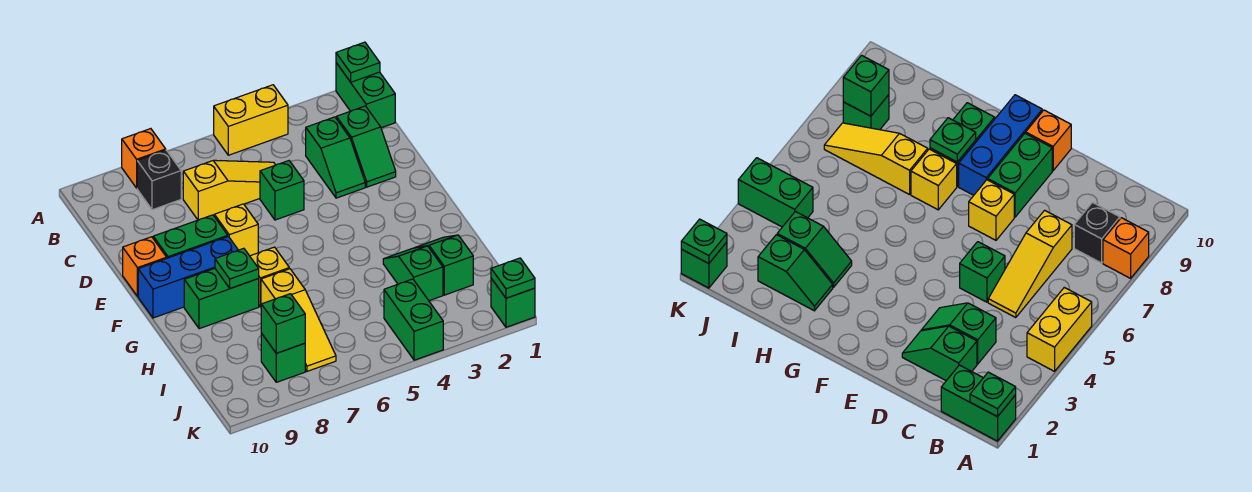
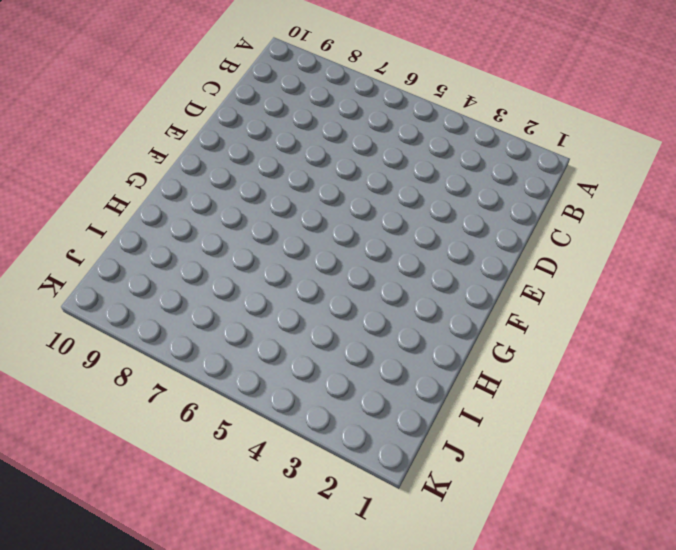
none -> green brick A1:B1 level 1
none -> yellow brick A4:A5 level 1
none -> orange brick A8 level 1

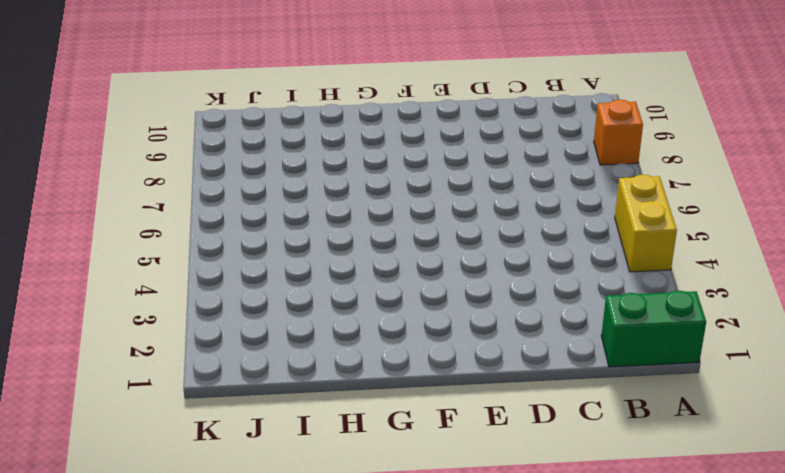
none -> black brick B8 level 1
none -> green slope C2:D2 level 1 top C
none -> green slope C3:D3 level 1 top C

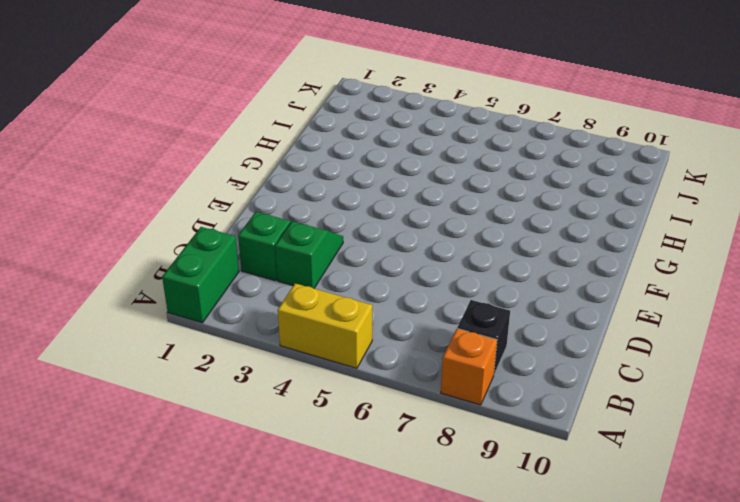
none -> yellow slope C5:C7 level 1 top 7
none -> green brick D5 level 1
none -> yellow brick E7 level 1

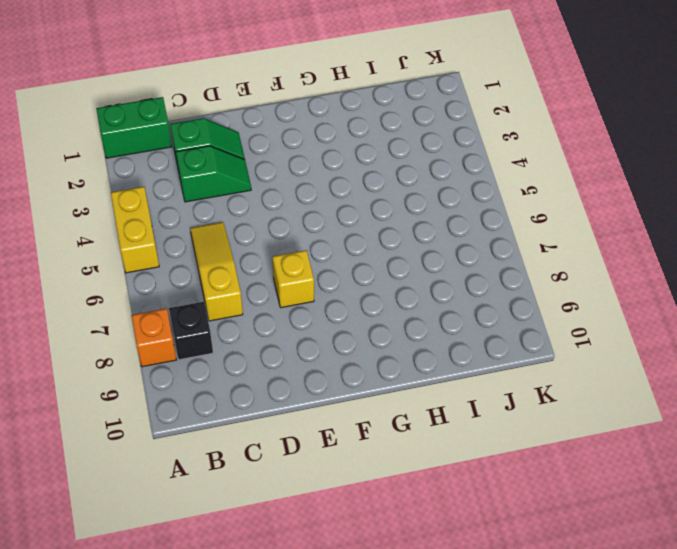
none -> green brick D5 level 1
none -> green brick E8:E9 level 1
none -> orange brick E10 level 1

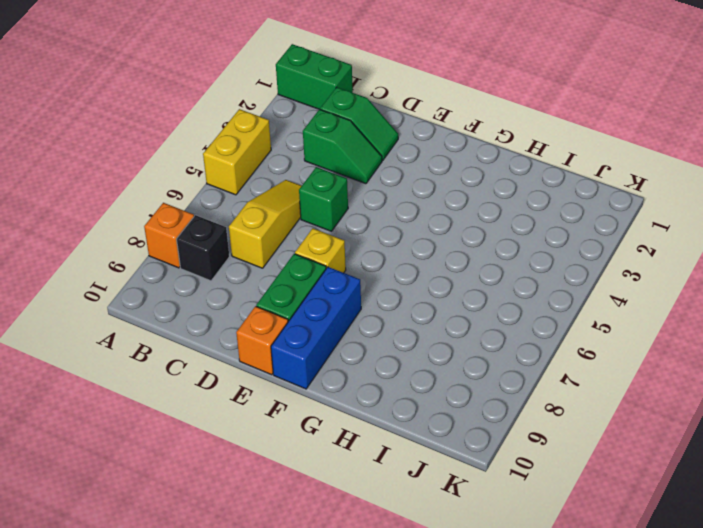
none -> yellow brick G7 level 1
none -> green brick G8:G9 level 1
none -> green slope H2:I2 level 1 top I

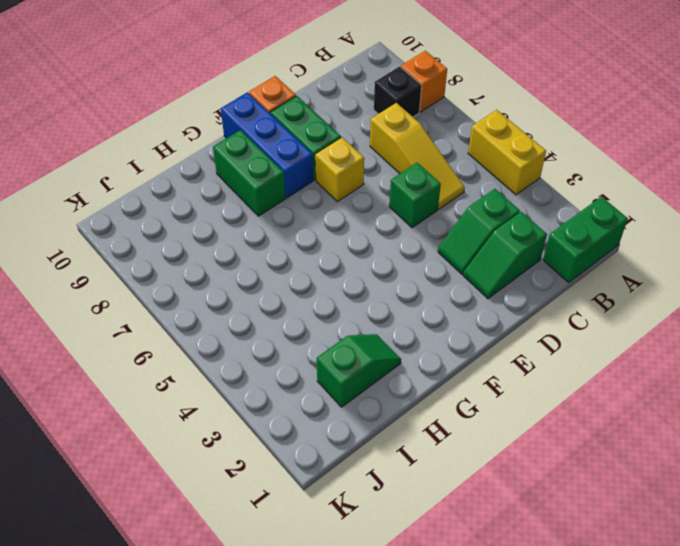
none -> yellow brick G7 level 1
none -> green slope H3:I3 level 1 top I
none -> yellow slope H7:J7 level 1 top H

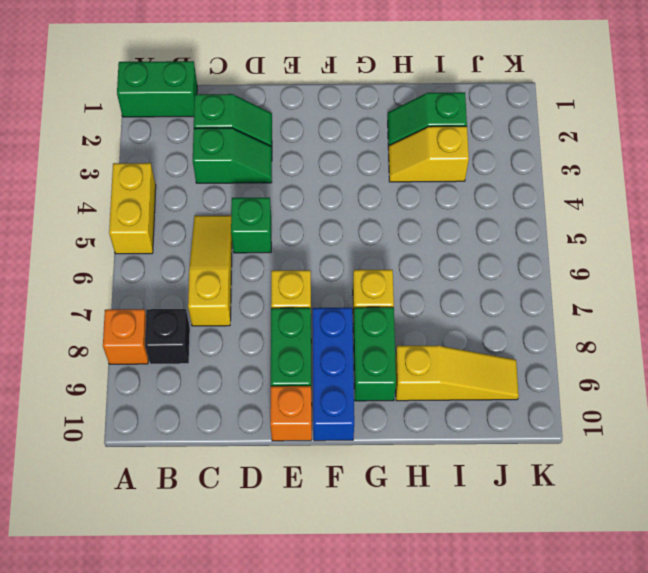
yellow slope H3:I3 level 1 top I -> green slope H3:I3 level 1 top I
yellow slope H9:J9 level 1 top H -> yellow slope H7:J7 level 1 top H
none -> green brick J4:K4 level 1
none -> green brick J8 level 1
none -> green brick K1 level 1

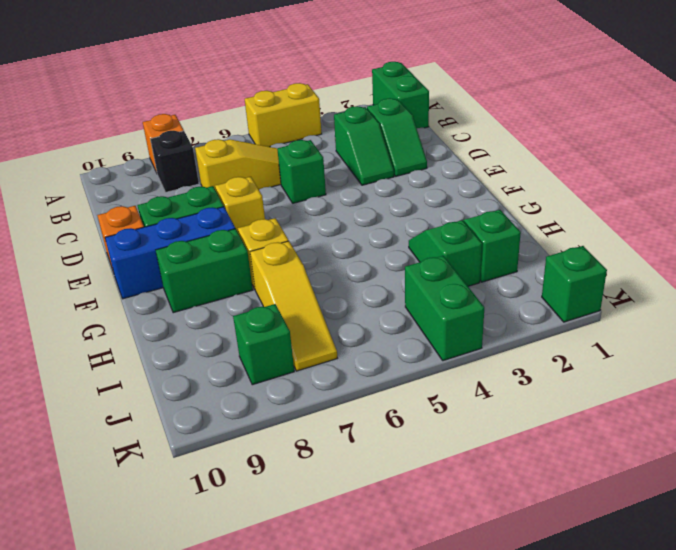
none -> green plate A1 level 2
none -> green plate G8 level 2
none -> green brick J8 level 2

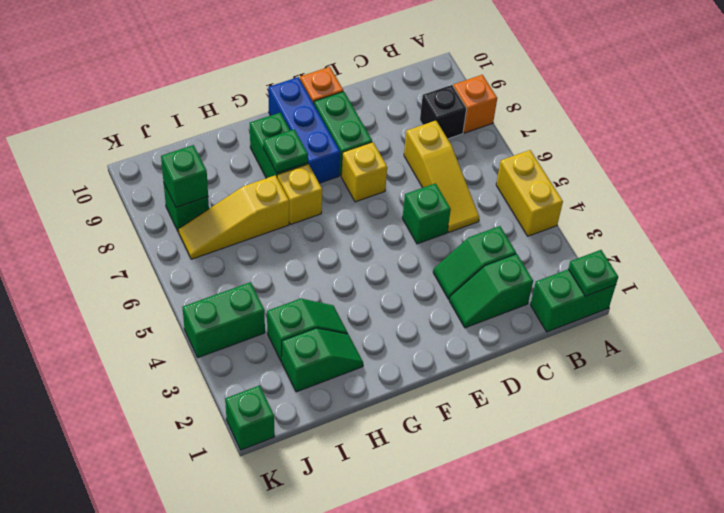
none -> green plate K1 level 2

